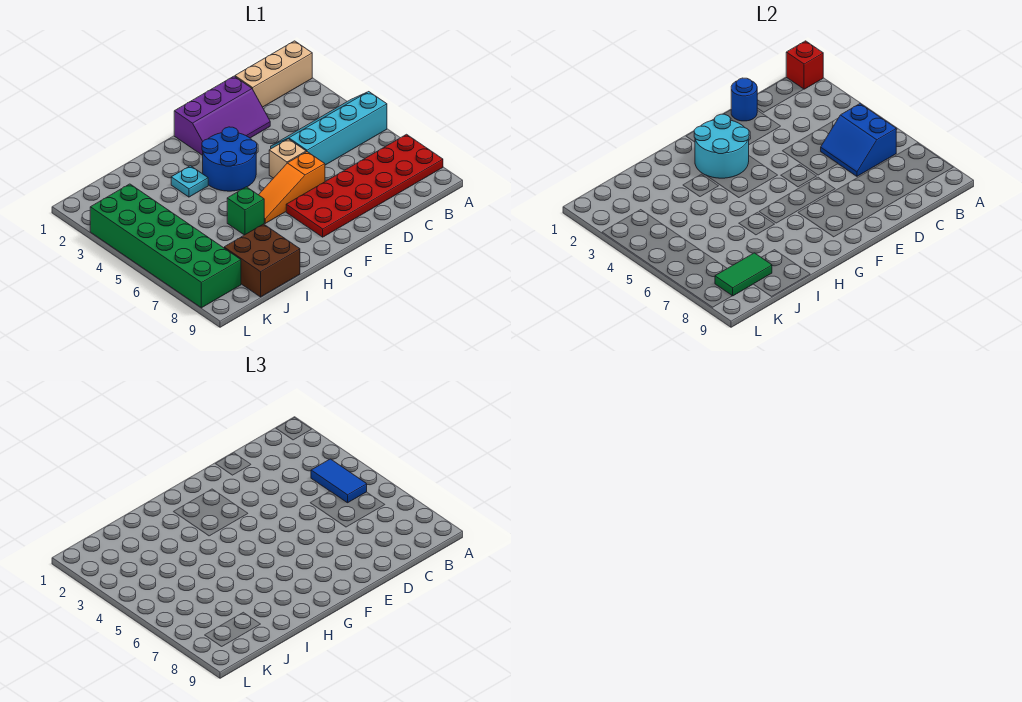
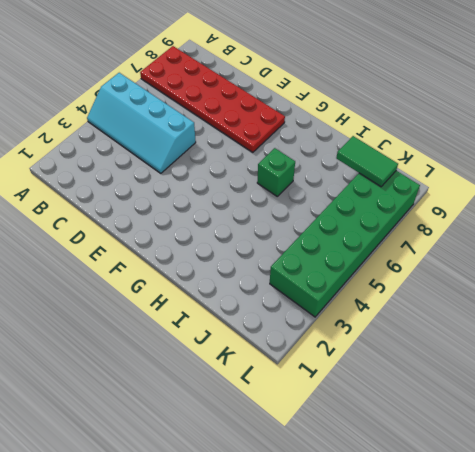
none -> tan brick A1:C1 level 1
none -> purple slope D1:F2 level 1 top 1
none -> tan brick E5 level 1

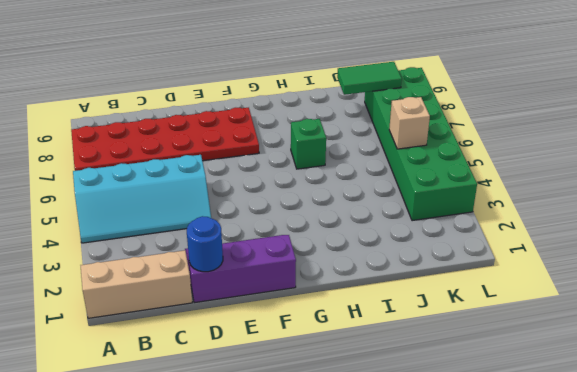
tan brick K5 level 2 -> tan brick E5 level 1
none -> orange slope E6:G6 level 1 top E
none -> blue round brick F3:G4 level 1
none -> cyan plate H3 level 1

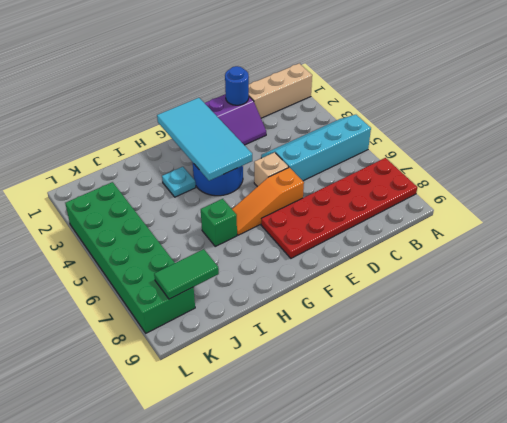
cyan tile F1:G4 level 2 -> cyan round brick F2:G3 level 2
none -> brown brick I8:J9 level 1
none -> red brick A1 level 2
none -> blue slope B5:C6 level 2 top B

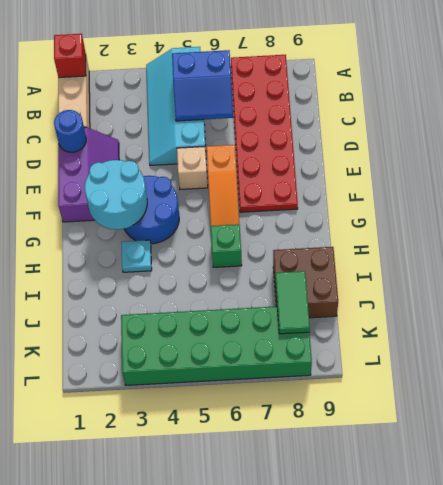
none -> blue tile B4:B5 level 3

